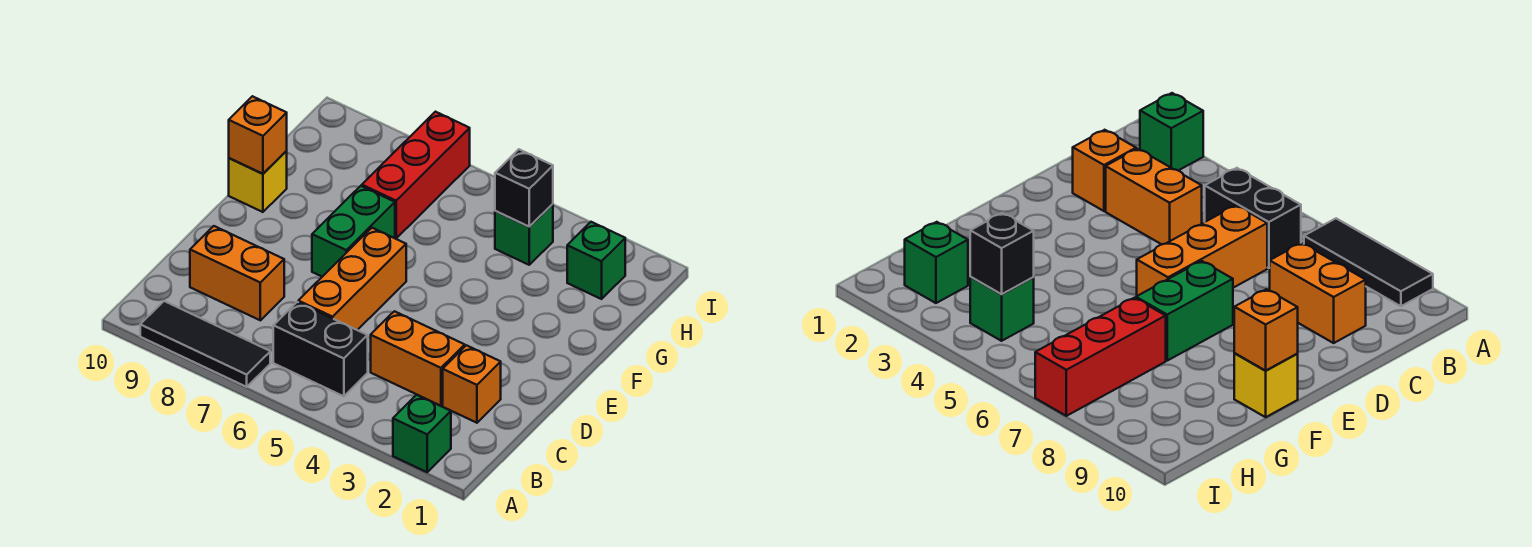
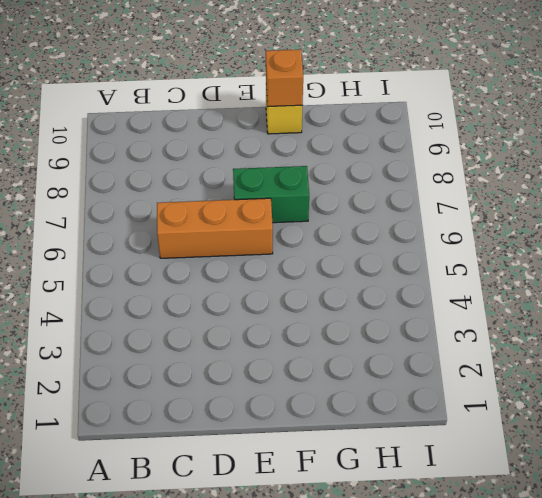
none -> green brick A2 level 1
none -> black tile A7:A9 level 1
none -> black brick B5:B6 level 1

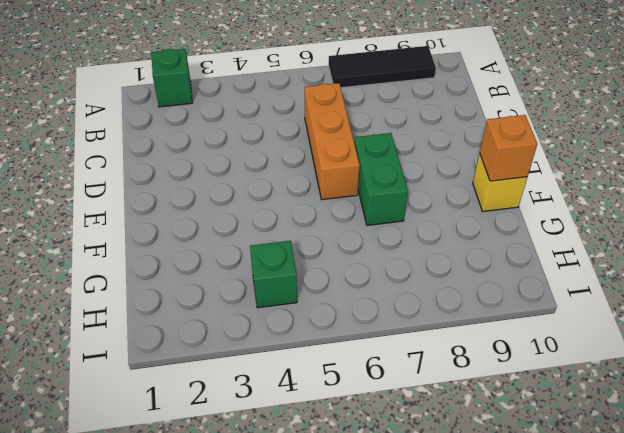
none -> black brick B5:B6 level 1
none -> orange brick C2 level 1
none -> orange brick C3:C4 level 1

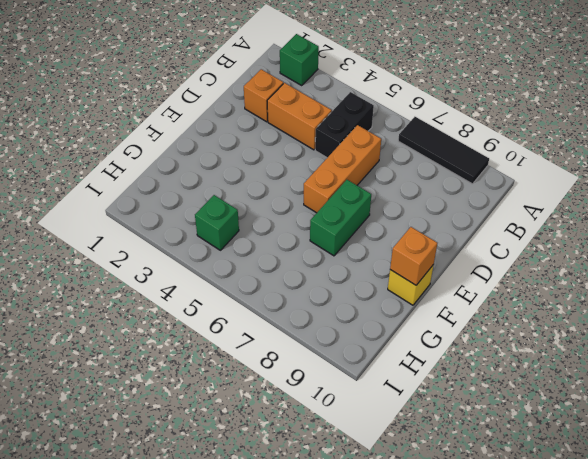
black brick B5:C5 level 1 -> black brick B5:B6 level 1
none -> orange brick C8:C9 level 1
none -> red brick G7:I7 level 1
none -> green brick H2 level 1

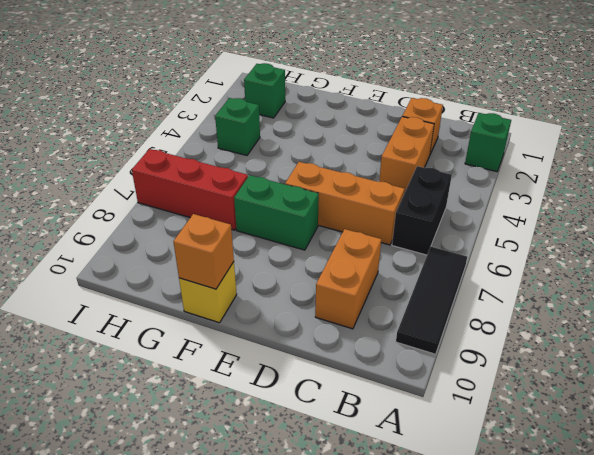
none -> black brick H4 level 2

